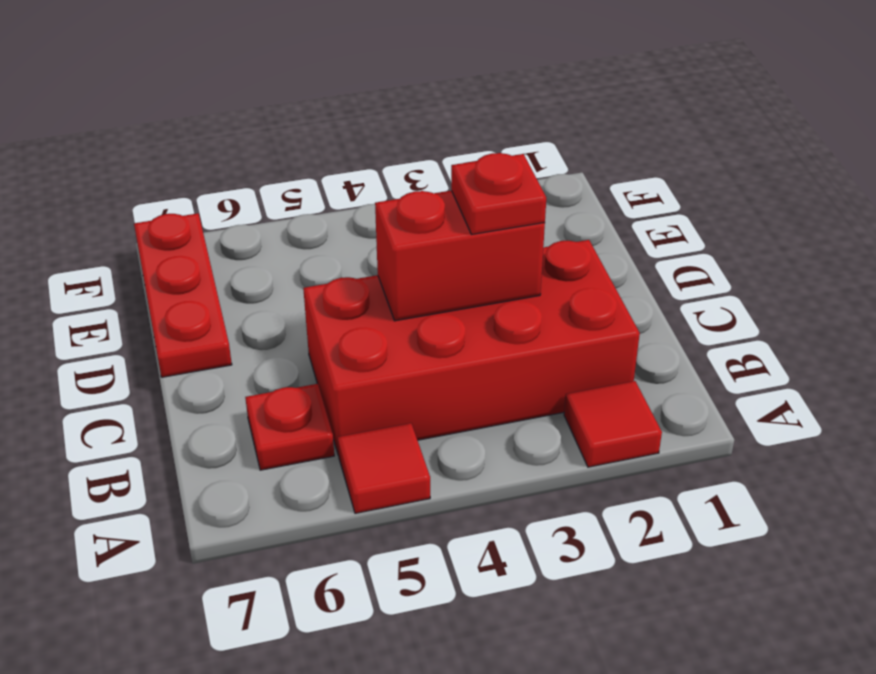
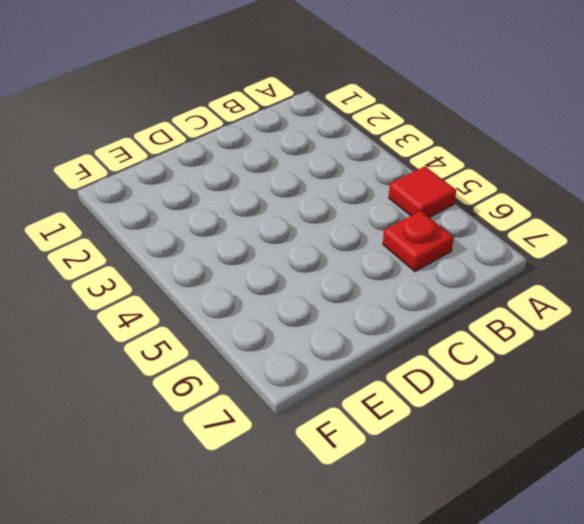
none -> red tile A2 level 1
none -> red brick B2:C5 level 1

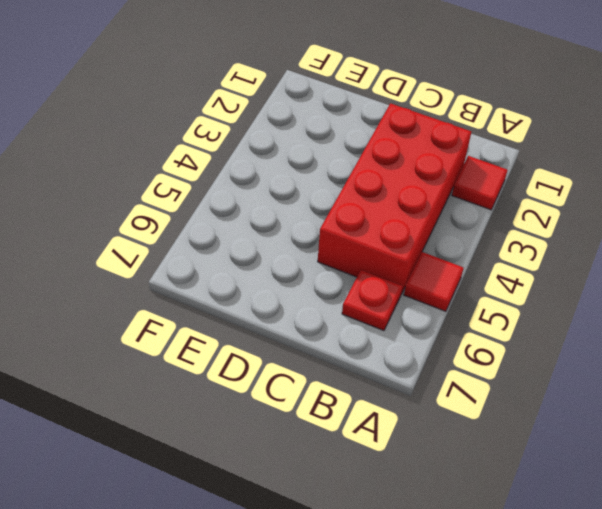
none -> red plate D7:F7 level 1
none -> red brick C3:C4 level 2

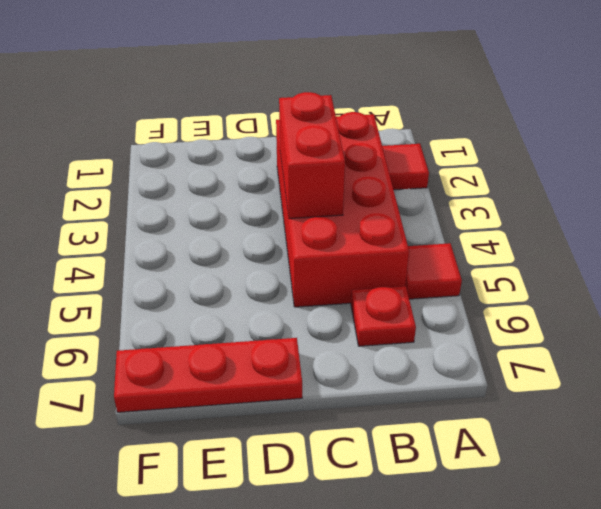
none -> red plate C3 level 3

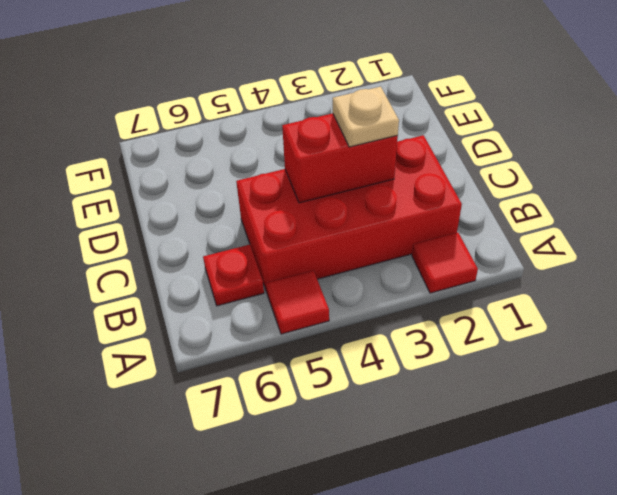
tan plate C3 level 3 -> red plate C3 level 3
none -> red plate D7:F7 level 1

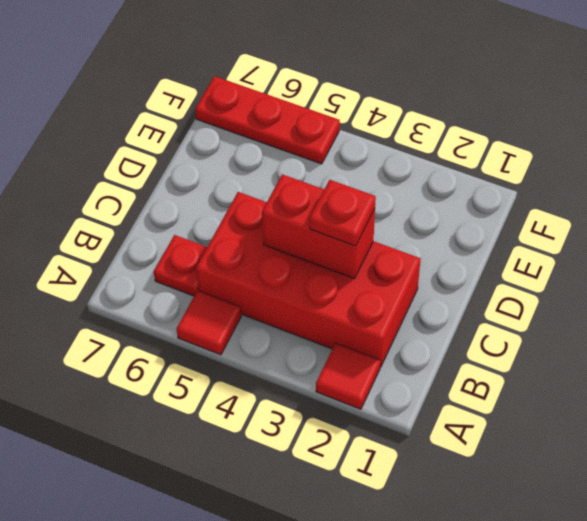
red plate F5:F7 level 1 -> red plate D7:F7 level 1

